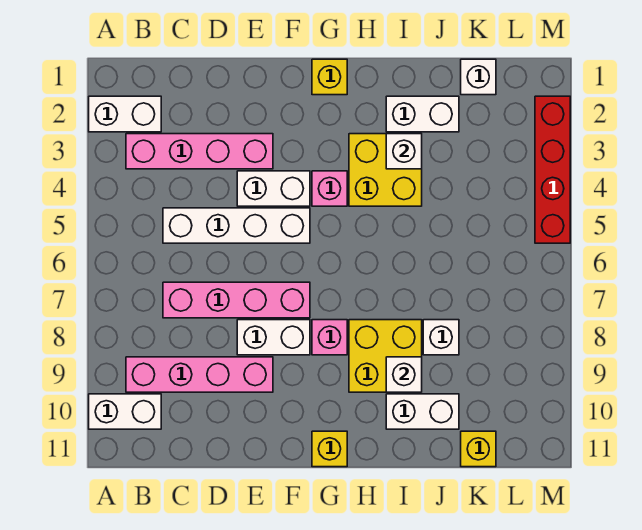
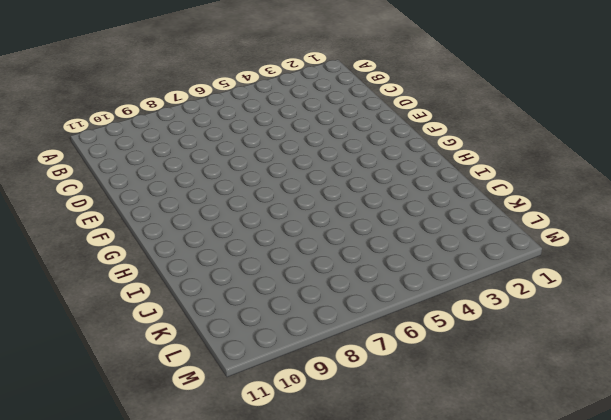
none -> white brick A2:B2 level 1
none -> white brick A10:B10 level 1
none -> pink brick B3:E3 level 1

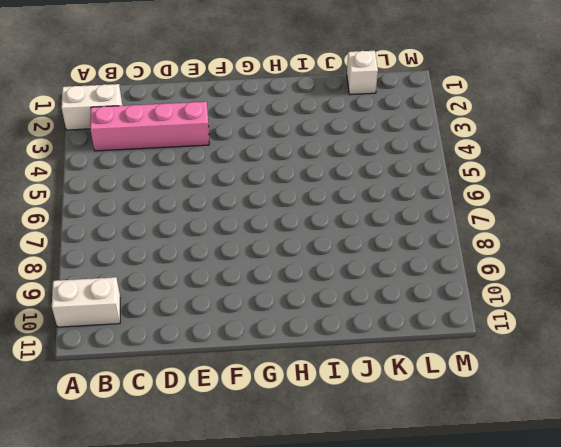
none -> pink brick B9:E9 level 1
none -> white brick C5:F5 level 1
none -> pink brick C7:F7 level 1

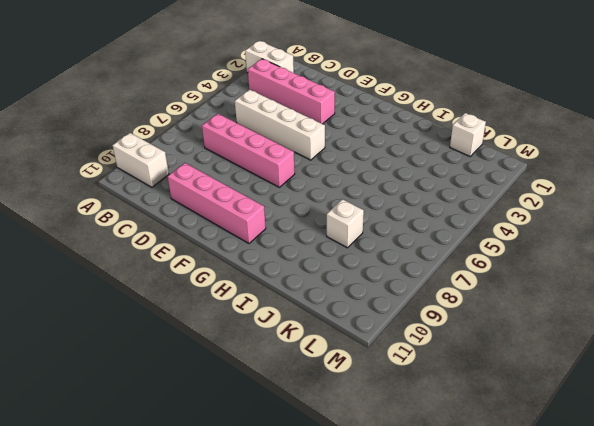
pink brick D10:G10 level 1 -> pink brick B9:E9 level 1
none -> white brick E4:F4 level 1
none -> white brick E8:F8 level 1
none -> yellow brick G1 level 1

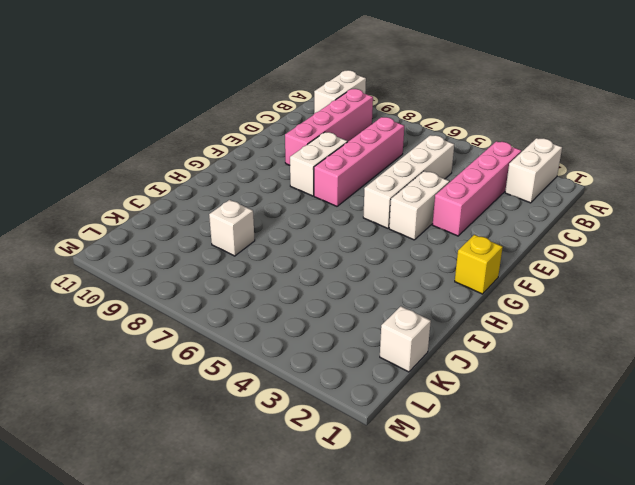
none -> pink brick G4 level 1
none -> pink brick G8 level 1
none -> yellow brick G11 level 1

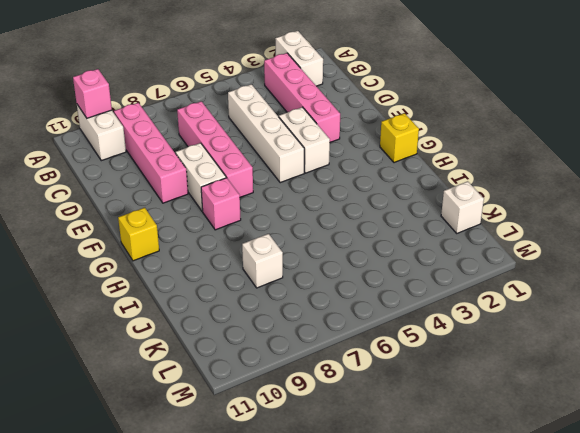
pink brick A10 level 2 -> pink brick G4 level 1
none -> yellow brick H3:I4 level 1
none -> yellow brick H8:I9 level 1
none -> white brick I2:J2 level 1

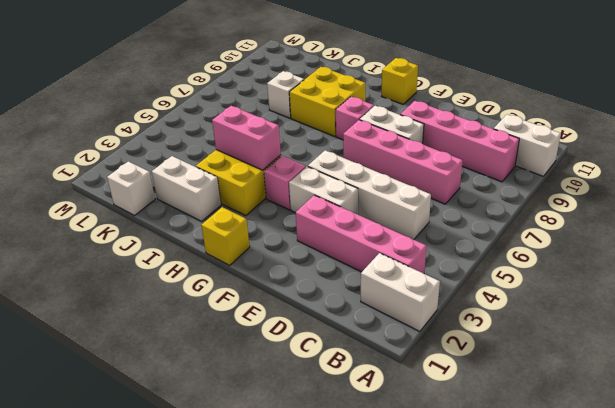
pink brick H4:I4 level 2 -> none
none -> white brick I10:J10 level 1
none -> yellow brick K11 level 1
none -> red brick M2:M5 level 1

